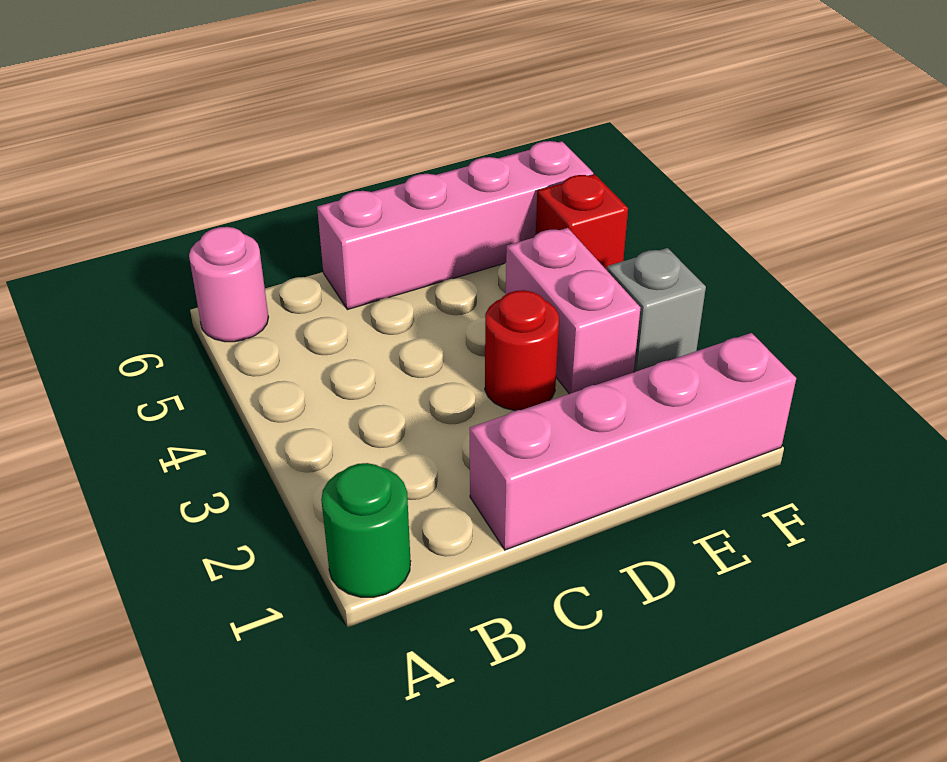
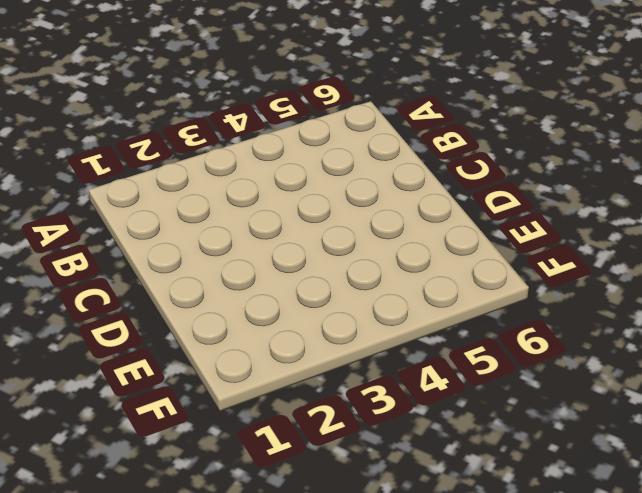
none -> green round brick A1 level 1
none -> pink round brick A6 level 1

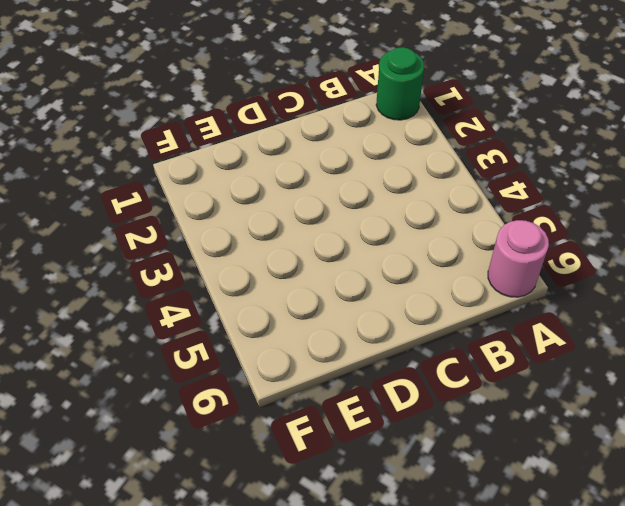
none -> pink brick C1:F1 level 1
none -> pink brick C6:F6 level 1

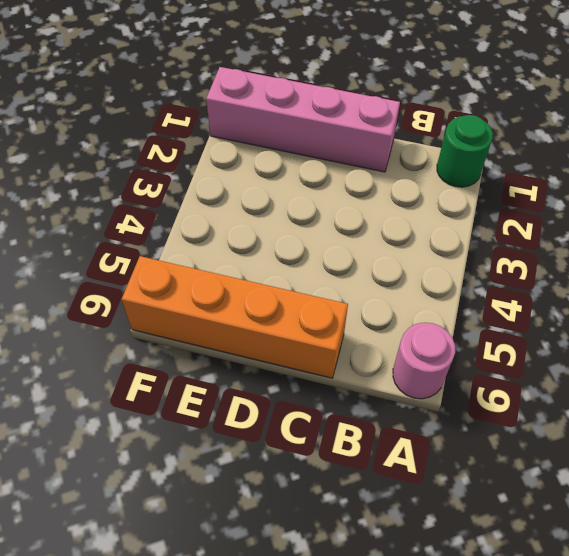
orange brick C6:F6 level 1 -> pink brick C6:F6 level 1
none -> red round brick D3 level 1
none -> pink brick E3:E4 level 1

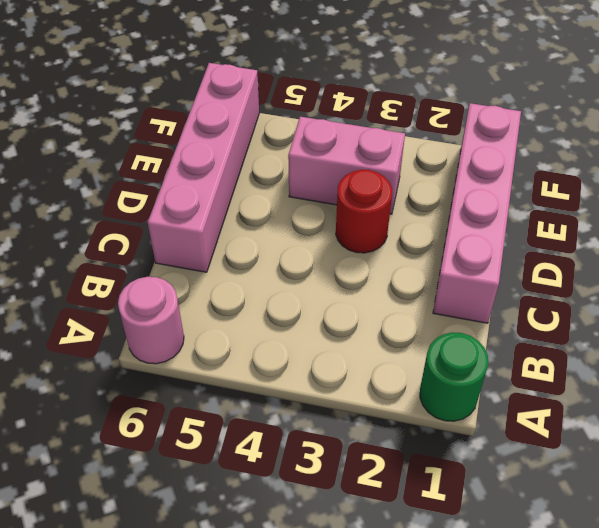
none -> grey brick F3 level 1
none -> red brick F5 level 1

